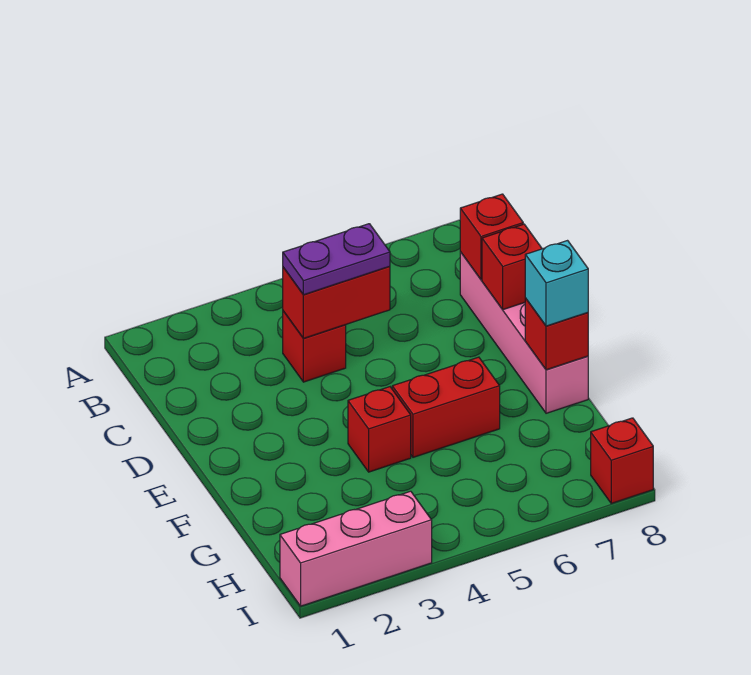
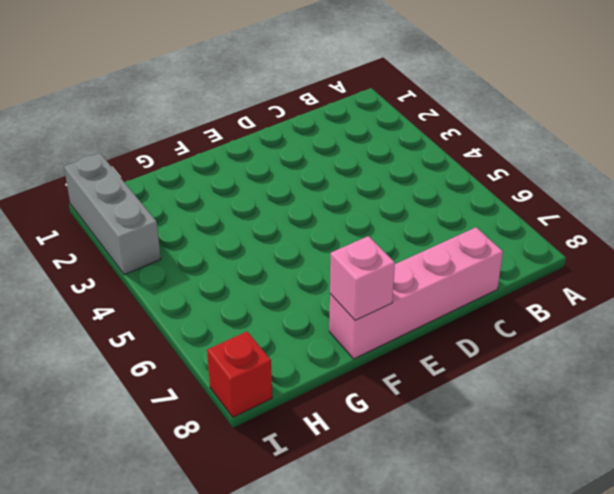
pink brick F8 level 2 -> red brick F8 level 2
grey brick I1:I3 level 1 -> pink brick I1:I3 level 1
none -> red brick C4 level 1
none -> red brick F4 level 1
none -> red brick F5:F6 level 1

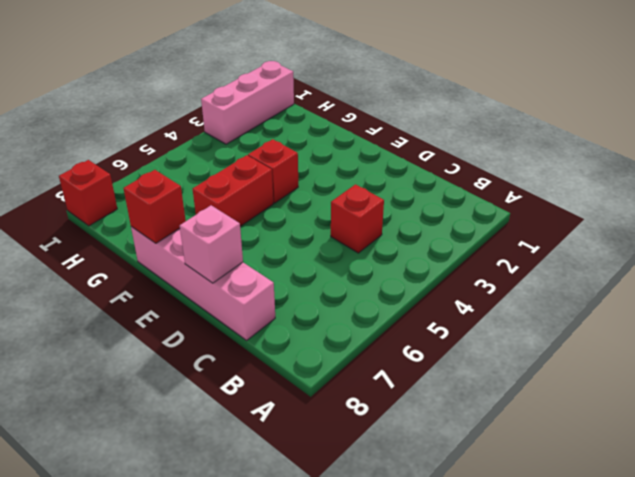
pink brick D8 level 2 -> red brick D8 level 2
none -> red brick C4:C5 level 2
none -> red brick C8 level 2
none -> purple plate C4:C5 level 3

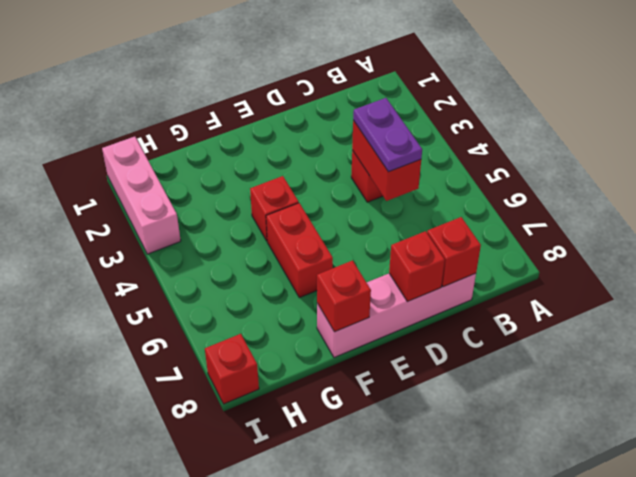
none -> cyan brick F8 level 3

